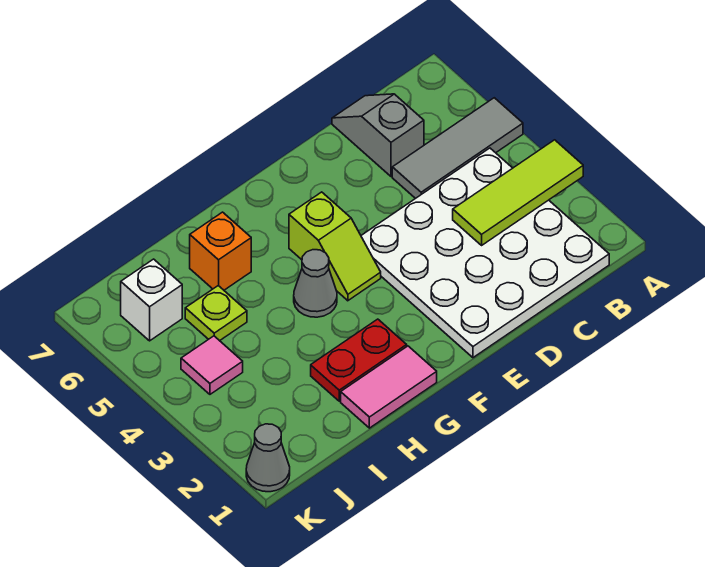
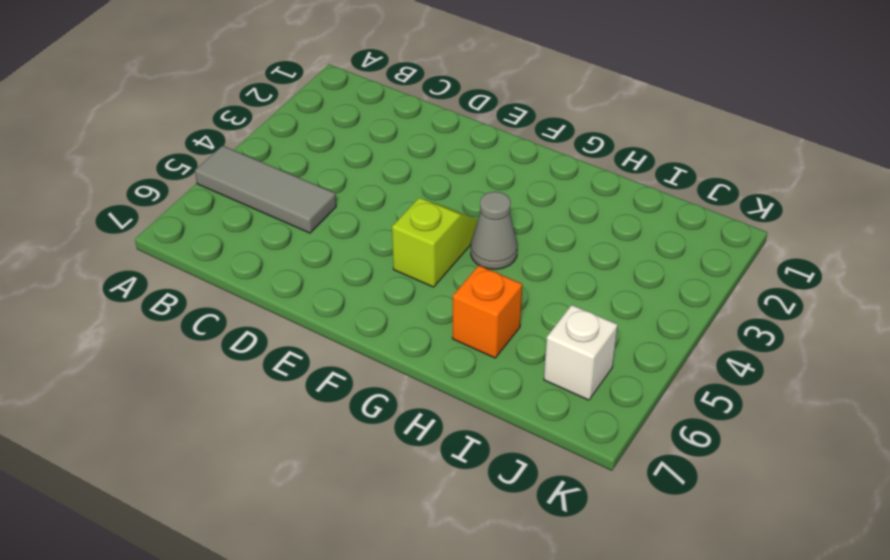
none -> white plate B1:E4 level 1
none -> grey slope C6:C7 level 1 top 6
none -> pink tile G1:H1 level 1

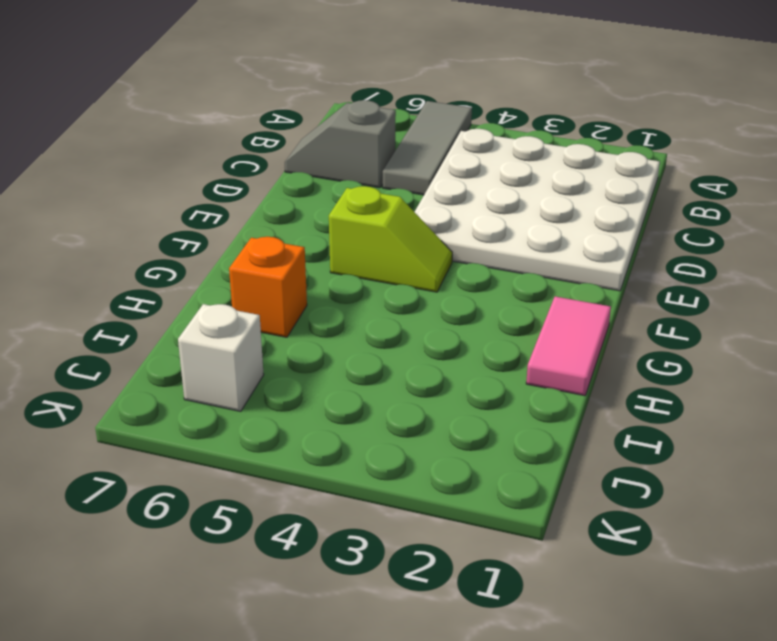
none -> red plate G2:H2 level 1
none -> grey cone G4 level 1
none -> lime plate I5 level 1

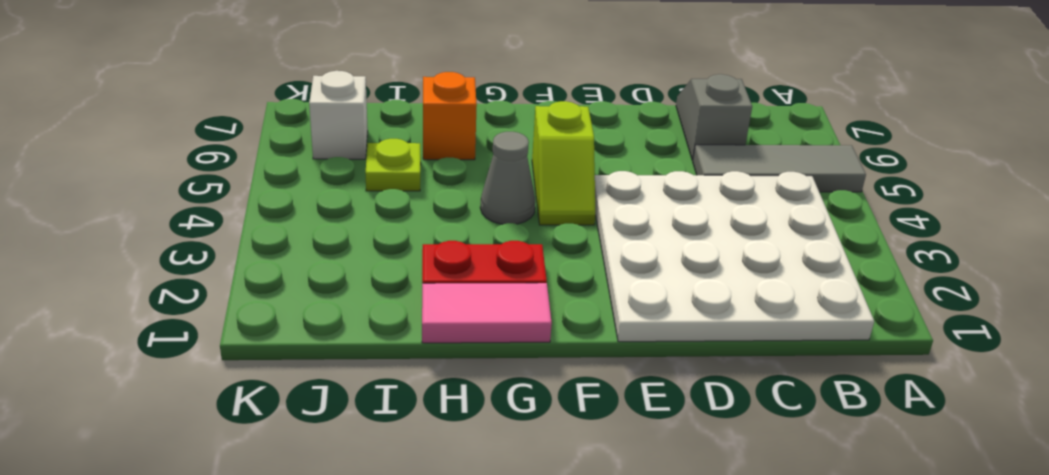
none -> pink tile J4 level 1
none -> grey cone K1 level 1
none -> lime tile A3:C3 level 2

